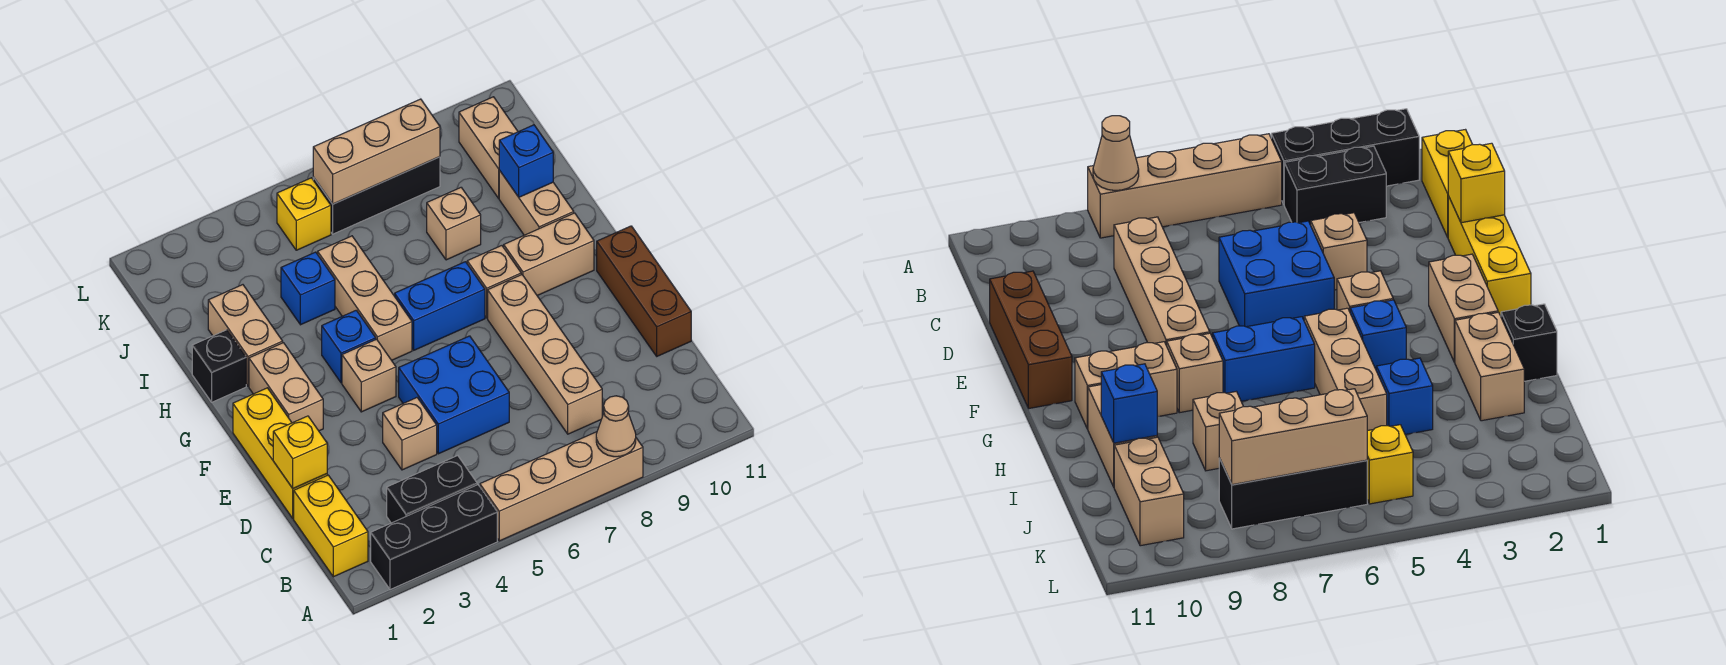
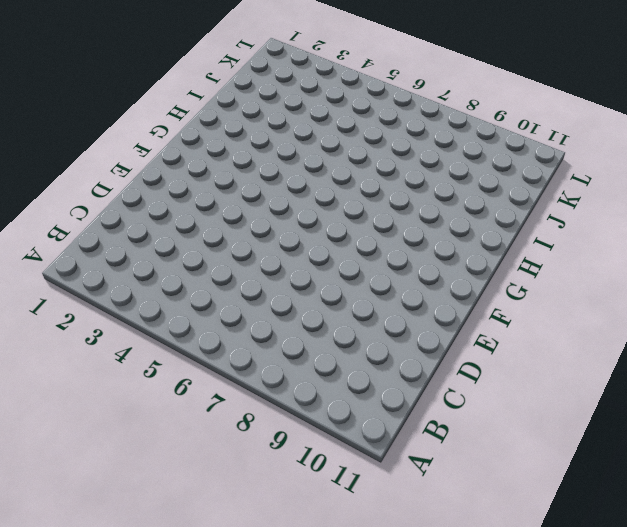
none -> black brick A2:A4 level 1
none -> tan brick A5:A8 level 1
none -> yellow brick B1:C1 level 1

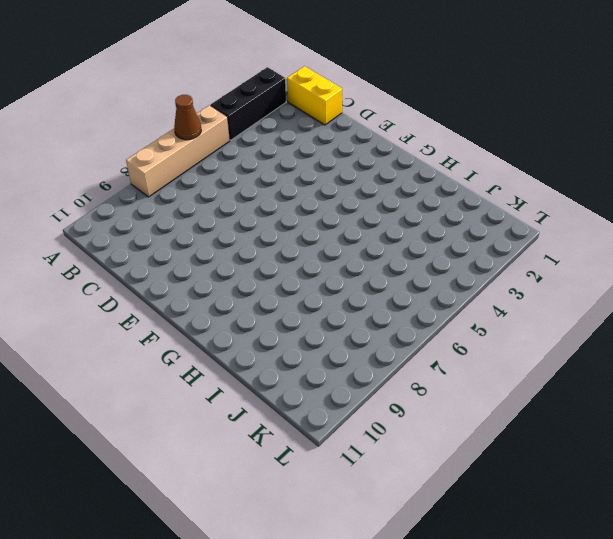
brown cone A6 level 2 -> none
none -> black brick B3:B4 level 1
none -> tan brick C8:F8 level 1
none -> yellow brick D1:F1 level 1

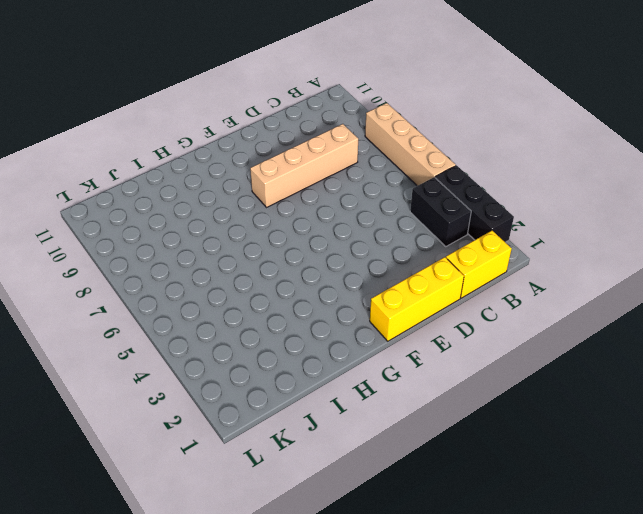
none -> tan brick D4 level 1
none -> blue brick D5:E6 level 1
none -> brown brick D11:F11 level 1

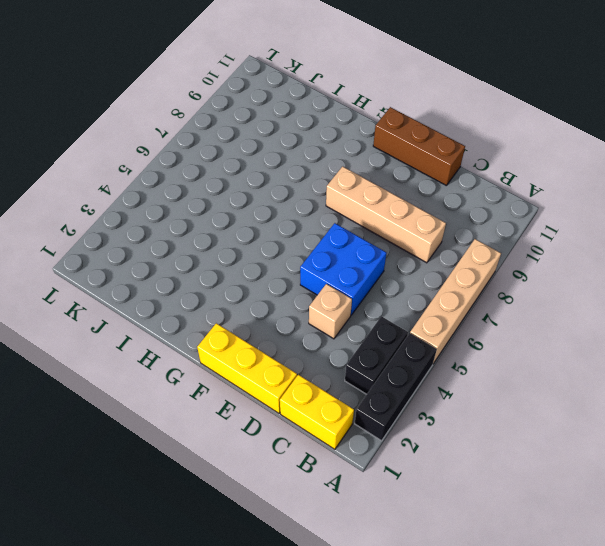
none -> tan brick F2:G2 level 1
none -> tan brick F4 level 1
none -> blue brick G4 level 1

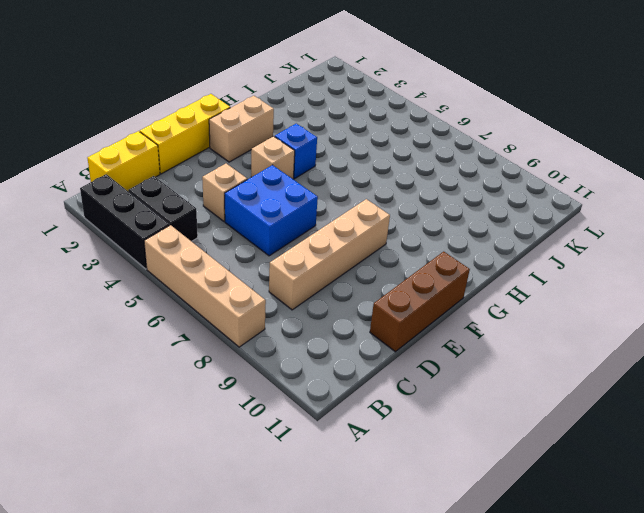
none -> tan brick G5:I5 level 1
none -> blue brick G6:G7 level 1
none -> tan brick G8 level 1

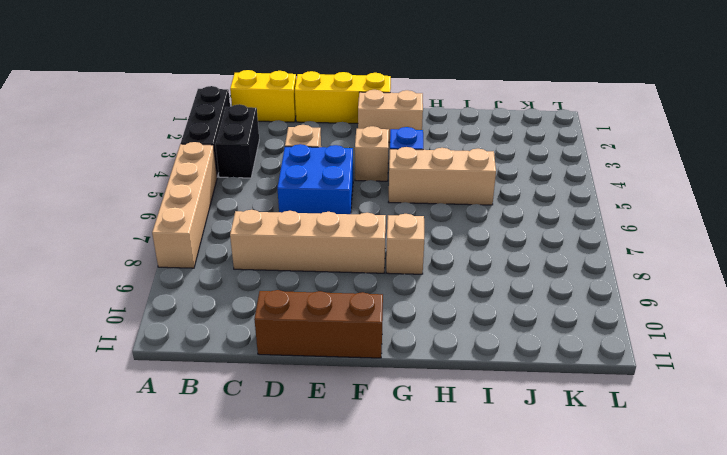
none -> blue brick G6:G7 level 1
none -> tan brick G9:G10 level 1
none -> black brick H1 level 1

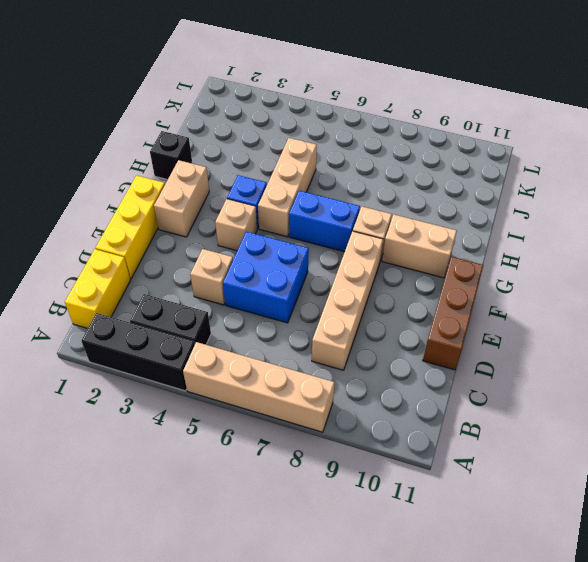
none -> tan brick H2:I2 level 1
none -> tan brick H10:I10 level 1
none -> blue brick I4 level 1

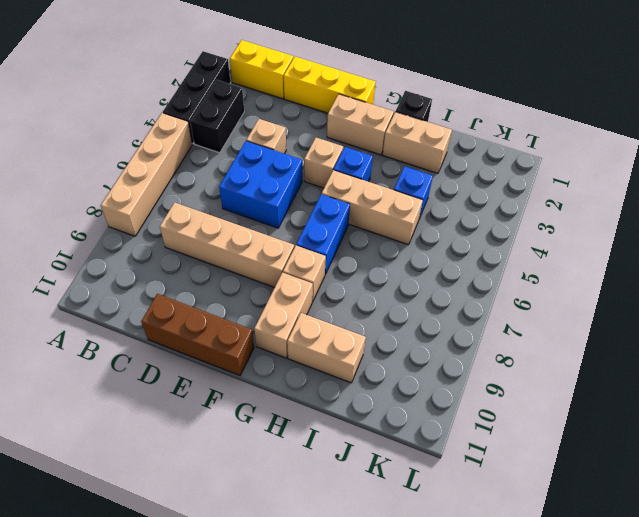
none -> tan brick I8 level 1
none -> tan brick J10:K10 level 1
none -> yellow brick K5 level 1

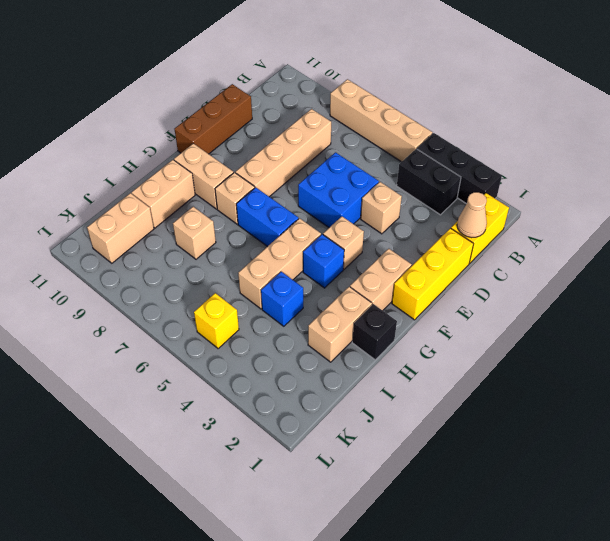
tan cone C1 level 2 -> tan cone A8 level 2
none -> black brick K6:K8 level 1
none -> yellow brick D1 level 2
none -> blue brick I10 level 2

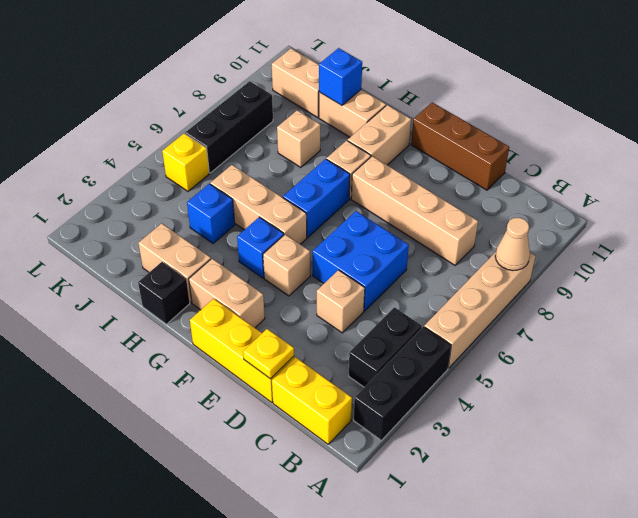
yellow plate D1 level 2 -> yellow brick D1 level 2
none -> tan brick K6:K8 level 2

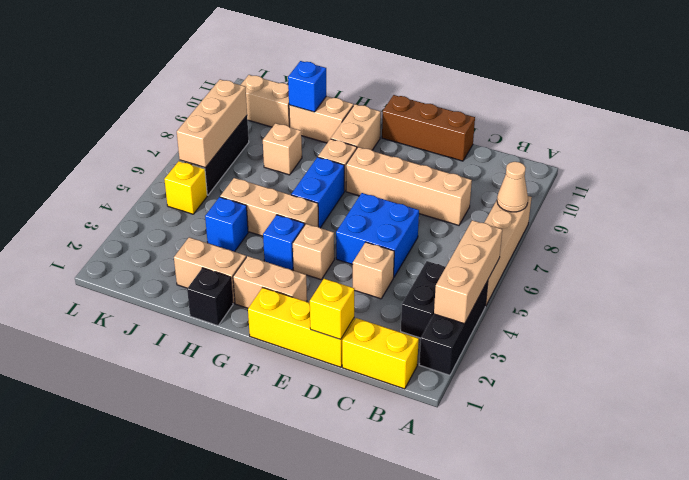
tan brick A3:A5 level 2 -> none

